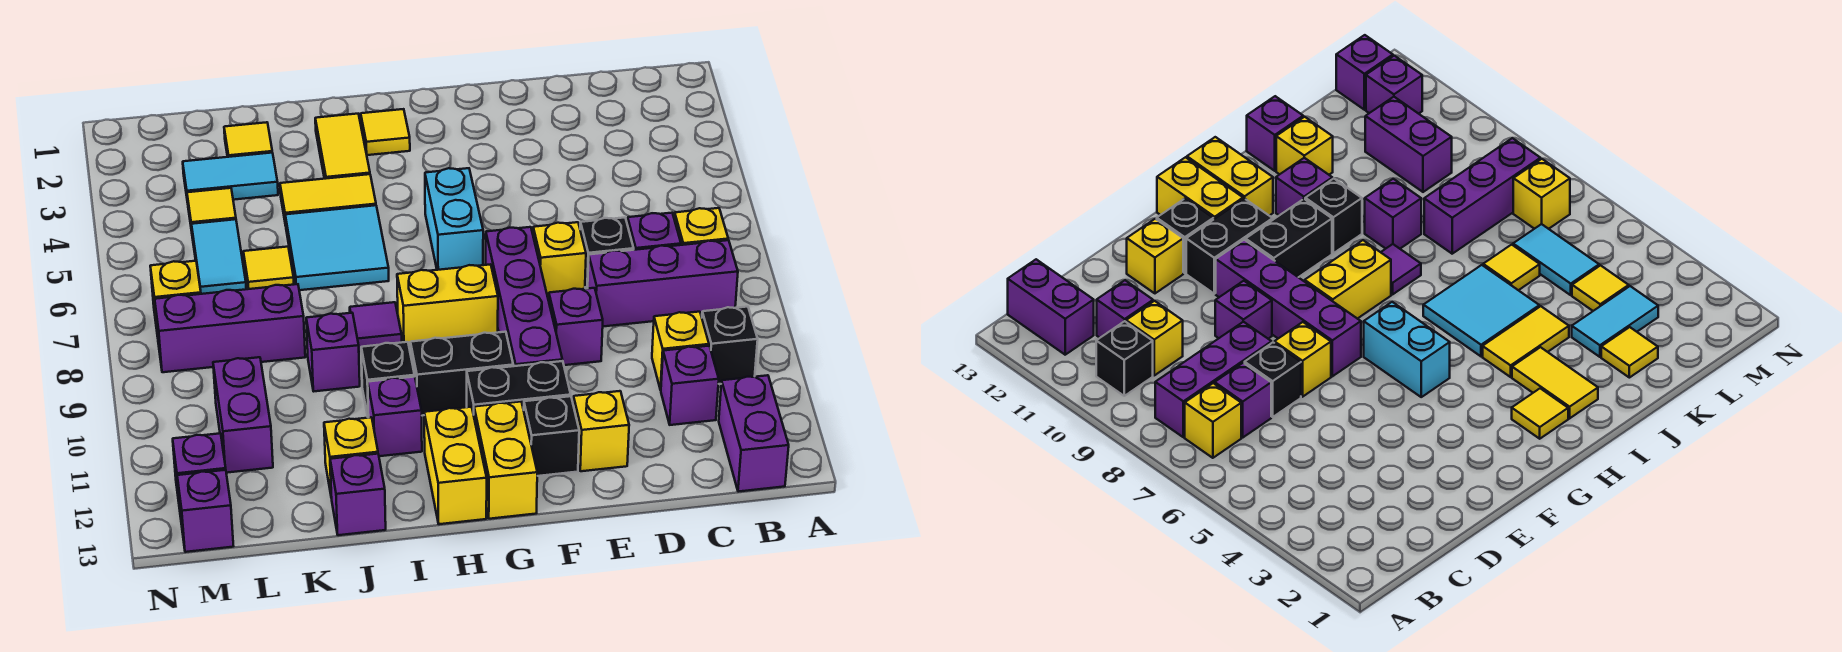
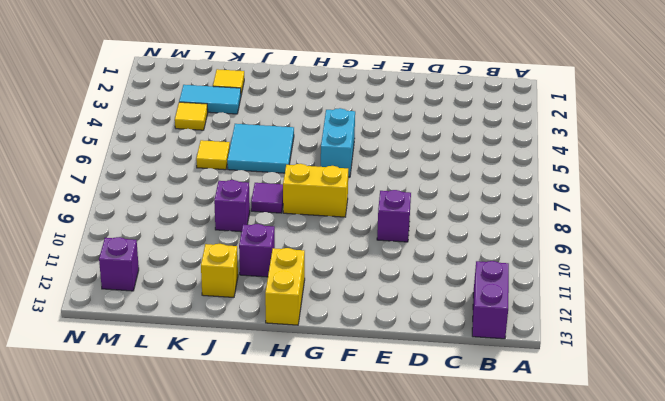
none -> yellow brick B7 level 1
none -> purple brick B8:D8 level 1
none -> black brick B10 level 1
none -> purple brick C7 level 1

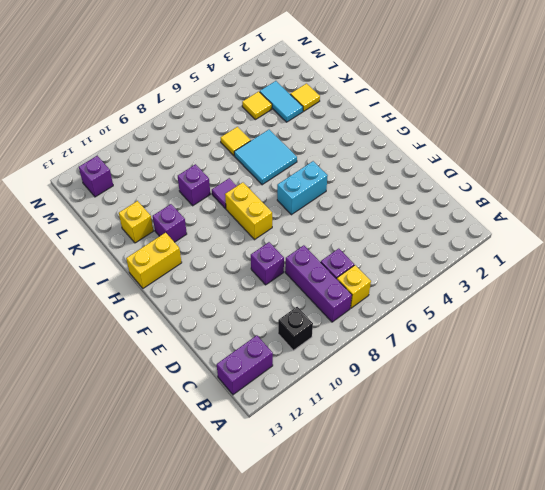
none -> yellow brick C10 level 1
none -> purple brick C11 level 1
none -> black brick D7 level 1
none -> yellow brick E7 level 1

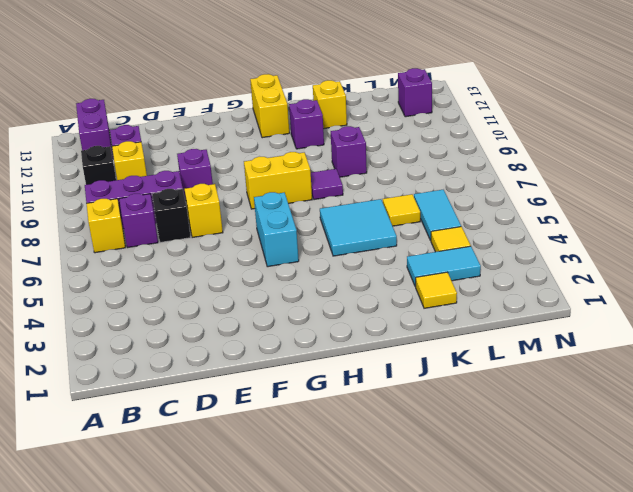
none -> yellow brick E12 level 1
none -> purple brick F7:F10 level 1
none -> black brick F11:G11 level 1
none -> black brick F12 level 1

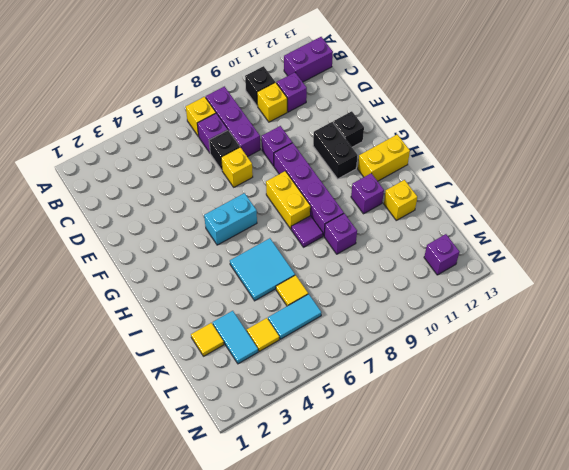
purple brick F9:I9 level 1 -> purple brick F7:F10 level 1
none -> yellow brick E12 level 1
none -> black brick G10:H10 level 1
none -> yellow brick G12:G13 level 1
none -> yellow tile H2 level 1

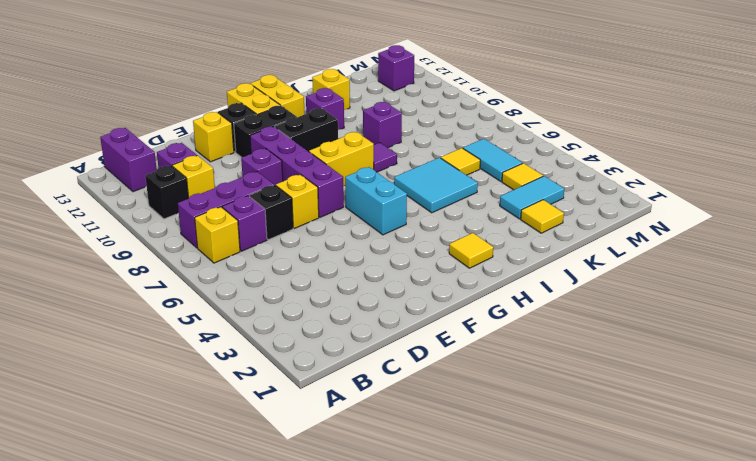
none -> yellow tile I2:I3 level 1
none -> yellow tile I4:J4 level 1
none -> black brick I10 level 1
none -> purple brick J13 level 1

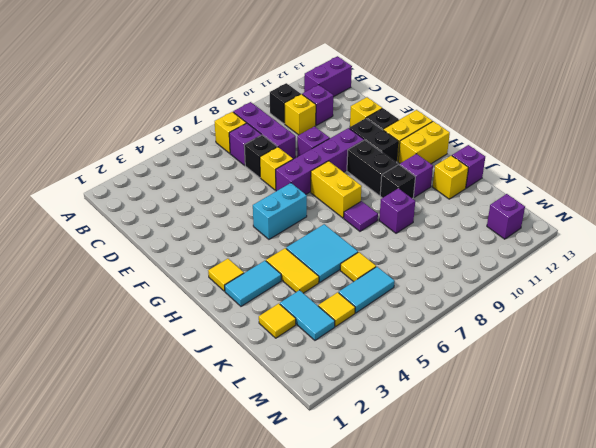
cyan tile I2:I3 level 1 -> yellow tile I2:I3 level 1
none -> purple brick K8:M8 level 1
none -> purple brick L10:L11 level 1
none -> yellow brick M7 level 1
none -> purple brick M13 level 1

